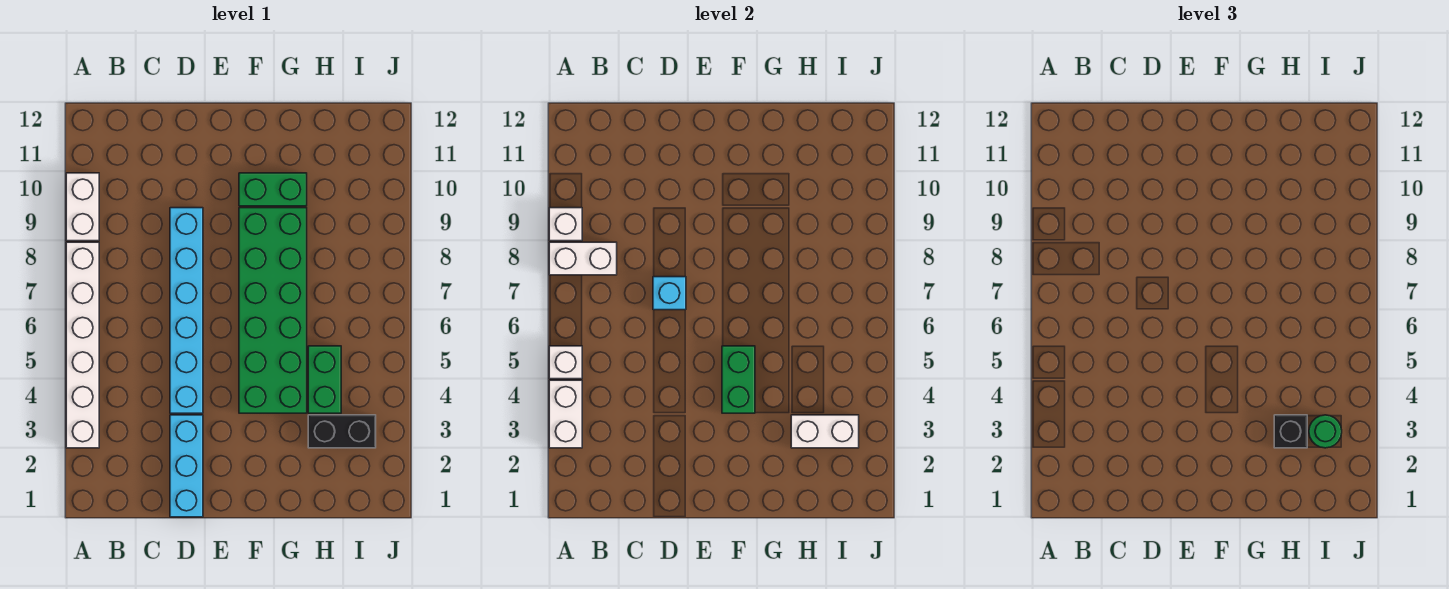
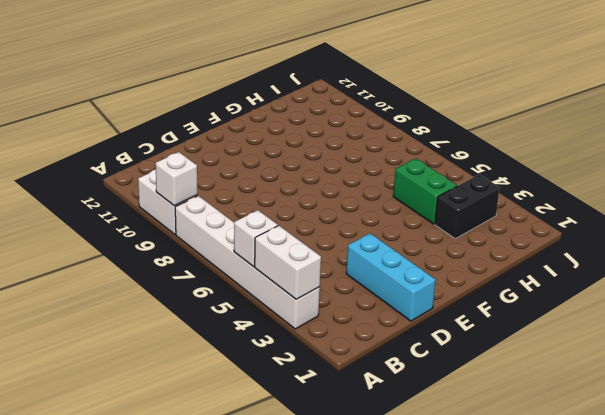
none -> cyan brick D4:D9 level 1
none -> green brick F4:G9 level 1
none -> green brick F10:G10 level 1

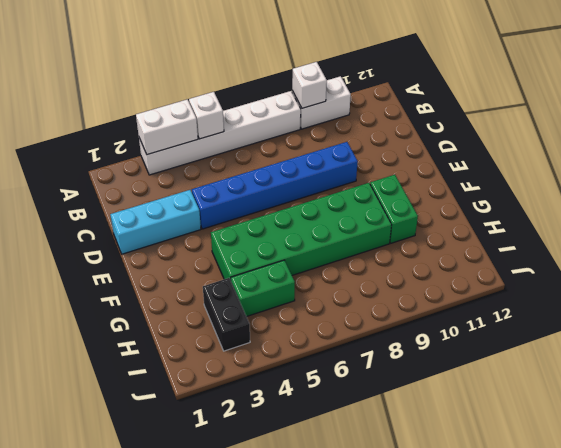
blue brick D4:D9 level 1 -> cyan brick D4:D9 level 1
none -> white brick A8:B8 level 2
none -> cyan brick D7 level 2
none -> green brick F4:F5 level 2

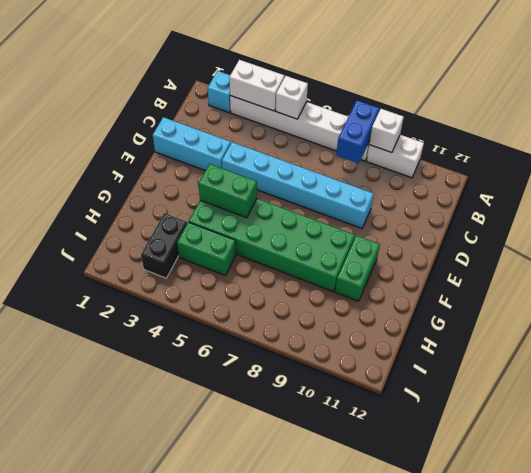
cyan brick A2 level 1 -> cyan brick D7 level 2
blue brick A8:B8 level 2 -> white brick A8:B8 level 2
none -> white brick H3:I3 level 2
none -> black brick H3 level 3
none -> green round brick I3 level 3

